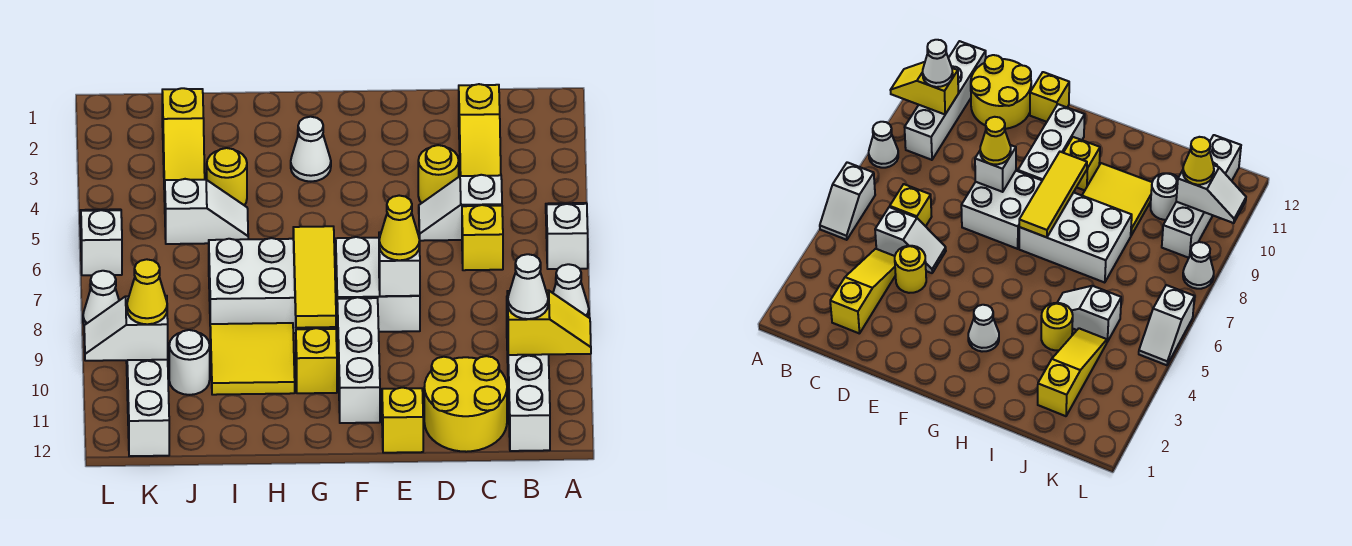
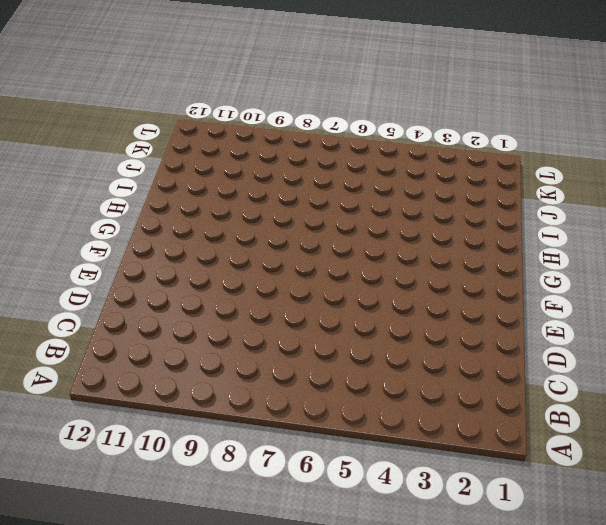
none -> white slope A5:A6 level 1 top 6
none -> white cone A8 level 1
none -> white brick B9:B12 level 1

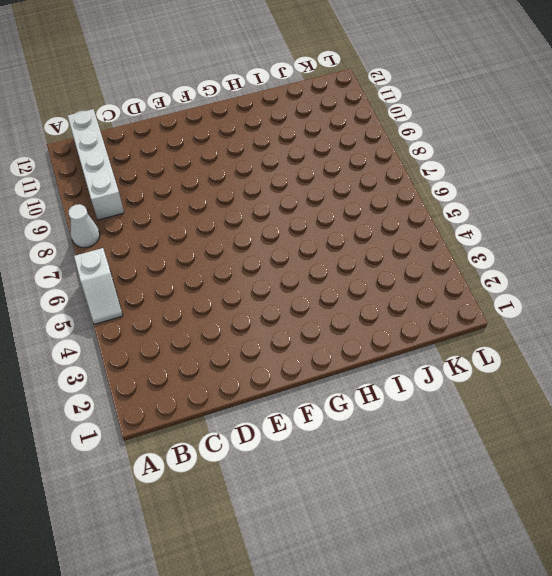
none -> yellow slope C2:C4 level 1 top 2
none -> white slope C5:D5 level 1 top C
none -> yellow brick C6 level 1

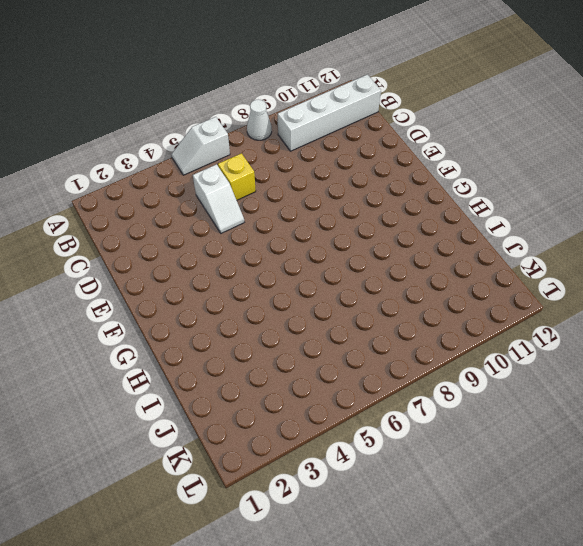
none -> yellow slope C2:C4 level 1 top 2
none -> yellow round brick C11:D12 level 1
none -> yellow round brick D4 level 1

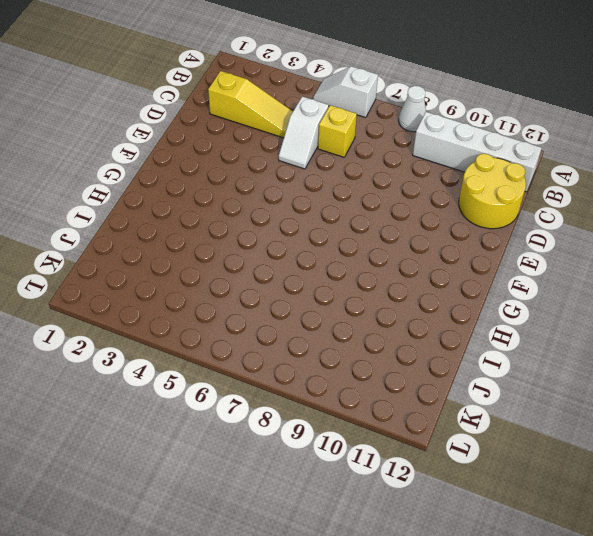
none -> yellow round brick D4 level 1
none -> white brick E7:F8 level 1
none -> yellow brick E12 level 1

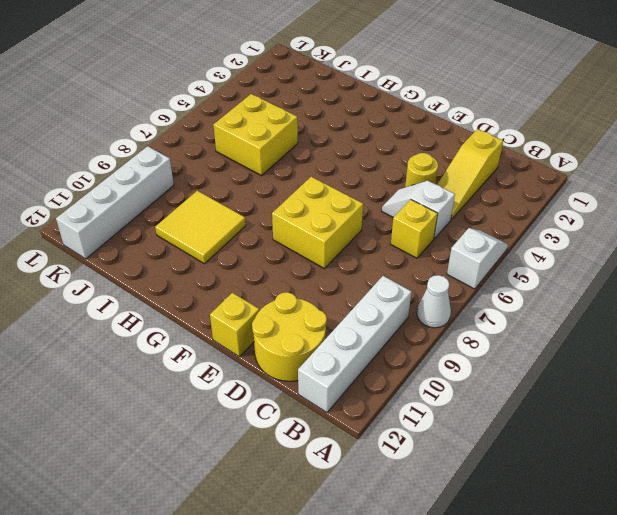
yellow brick E7:F8 level 1 -> white brick E7:F8 level 1
yellow brick I5:J6 level 1 -> white slope I5:J5 level 1 top J
none -> white brick F9:F11 level 1
none -> white cone G3 level 1
none -> white brick G7:I8 level 1

